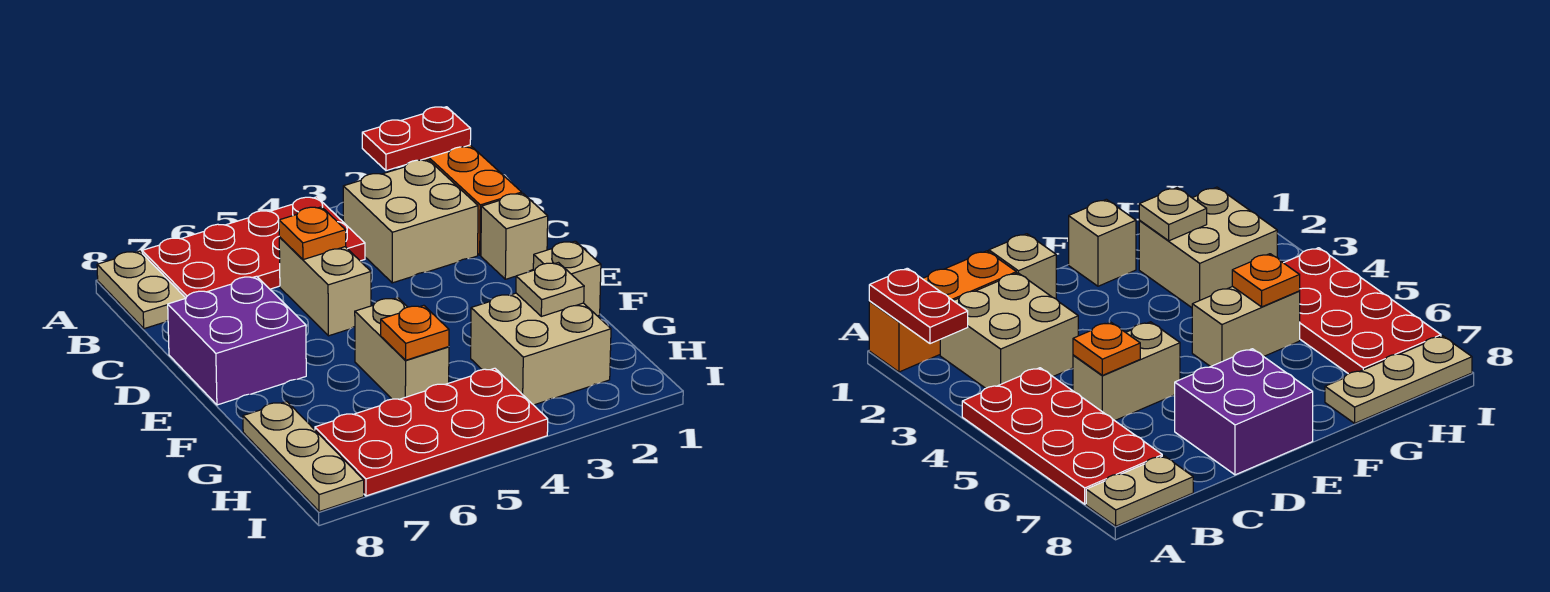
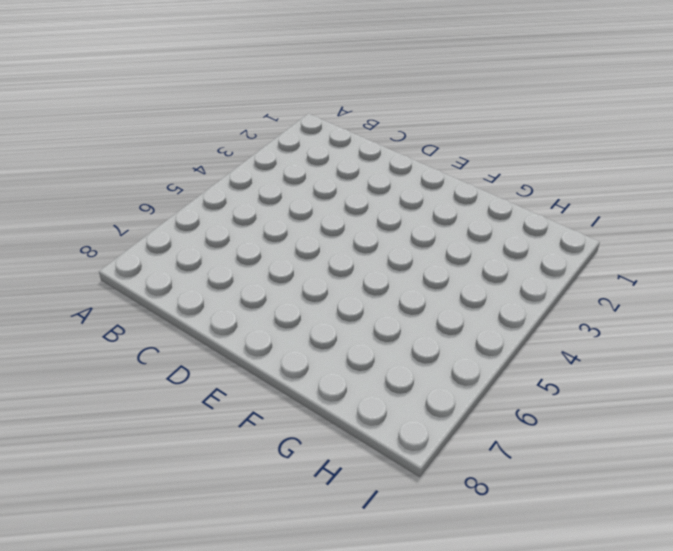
none -> orange brick A1:C1 level 1
none -> red plate A4:B7 level 1
none -> tan plate A8:B8 level 1

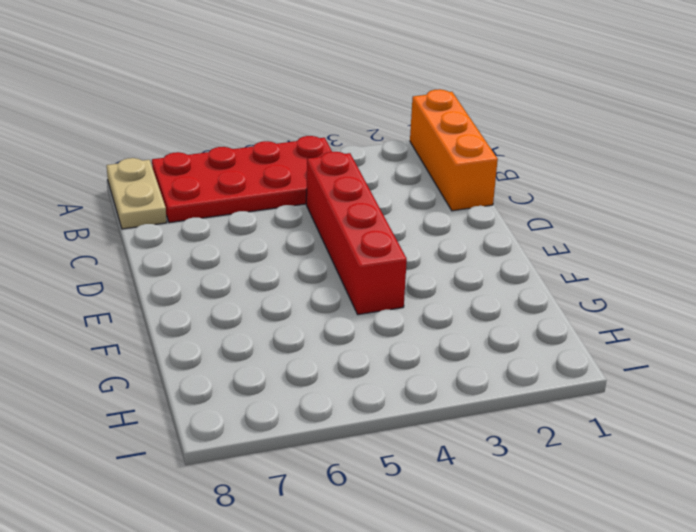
red brick C4:F4 level 1 -> none
none -> tan brick B2:C3 level 1
none -> tan brick C5:D5 level 1
none -> tan brick D1 level 1

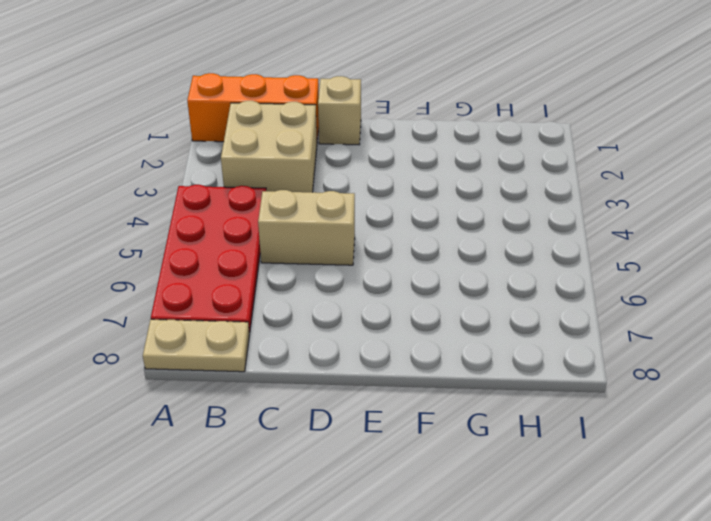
none -> purple brick D7:E8 level 1
none -> tan brick F1 level 1
none -> tan brick F5:G5 level 1

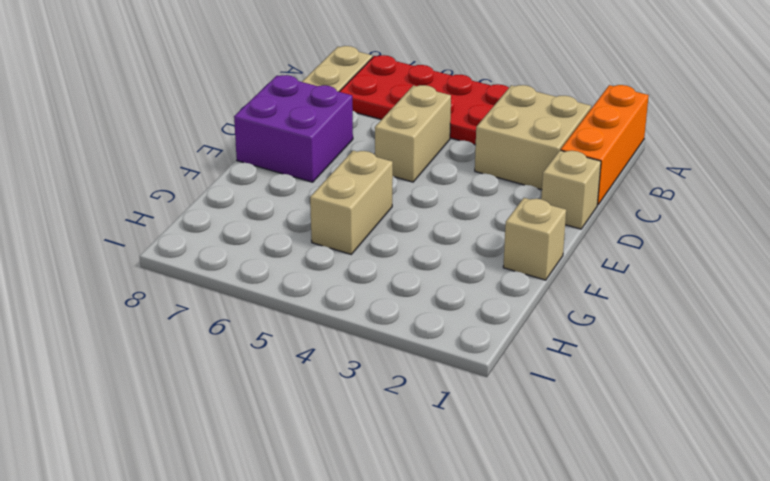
none -> tan brick G2:H3 level 1
none -> tan plate G8:I8 level 1
none -> red plate H4:I7 level 1

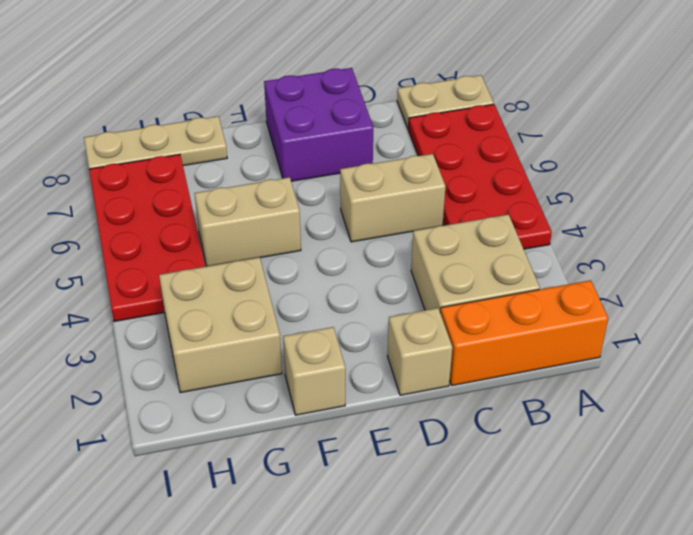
none -> red plate A1:A2 level 2
none -> orange plate C5 level 2
none -> tan plate G2 level 2

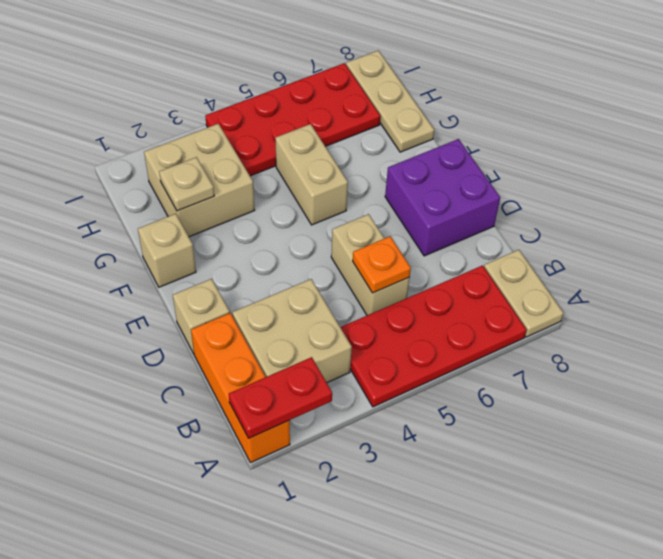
none -> orange plate G5 level 2

